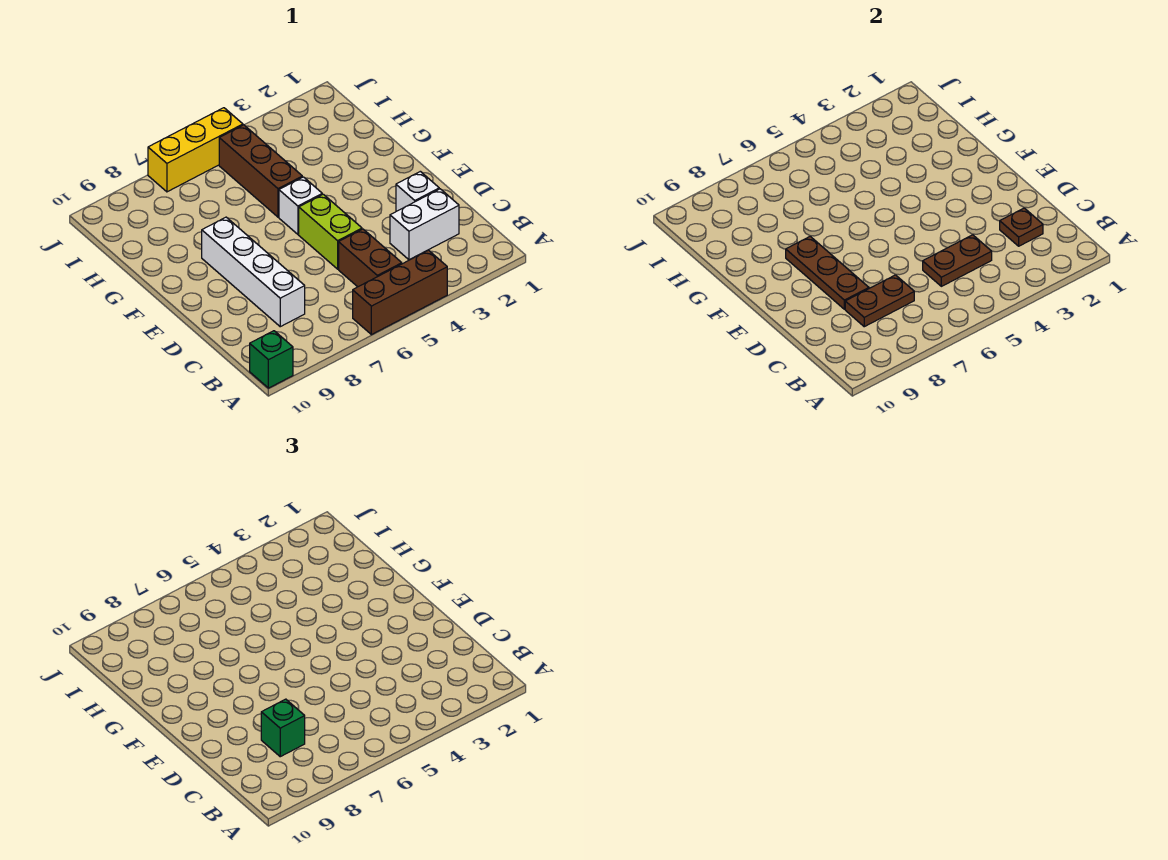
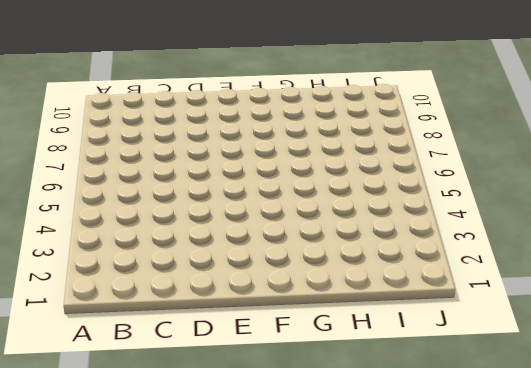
none -> brown brick A4:A6 level 1
none -> green brick A10 level 1
none -> brown brick B5:C5 level 1

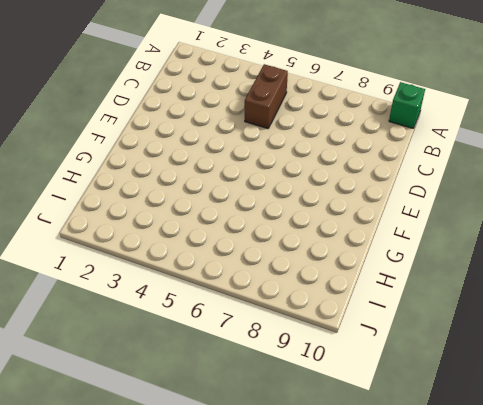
none -> brown brick A4:A6 level 1
none -> white brick C2:C3 level 1
none -> white brick C8:F8 level 1

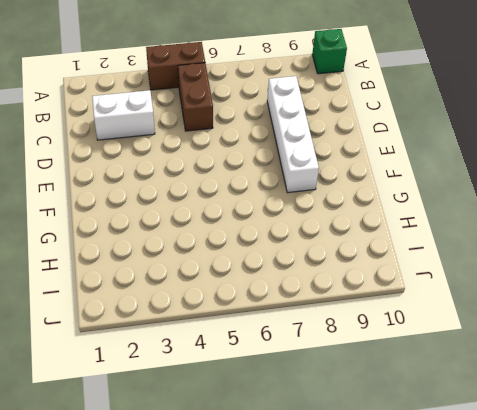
brown brick A4:A5 level 1 -> brown brick A4:A6 level 1
none -> white brick D2 level 1
none -> lime brick D5:E5 level 1
none -> white brick F5 level 1

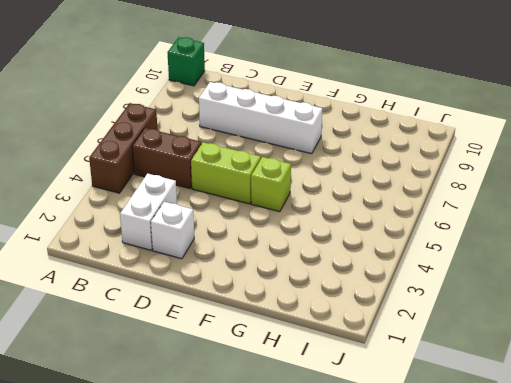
lime brick F5 level 1 -> white brick F5 level 1
none -> brown brick G5:I5 level 1
none -> yellow brick J5:J7 level 1
none -> brown plate C2 level 2

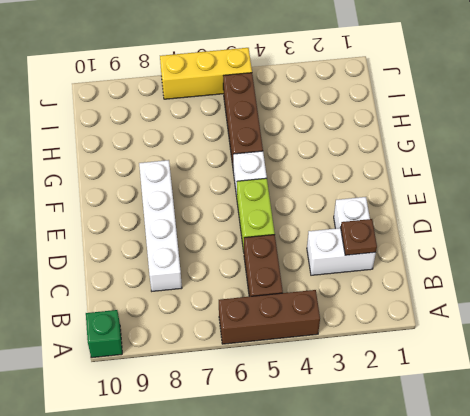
none -> brown plate C4:C5 level 2
none -> brown plate C7:C8 level 2
none -> brown plate D8:F8 level 2

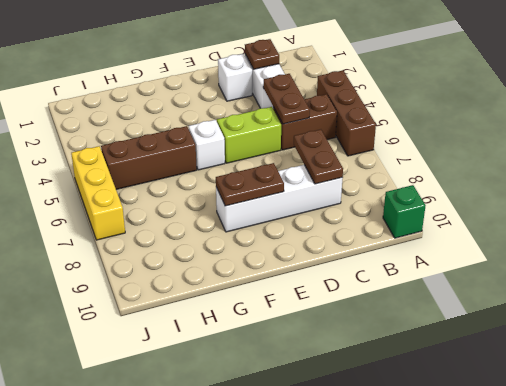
brown plate E8:F8 level 2 -> brown plate D8:F8 level 2
none -> green brick C8 level 3

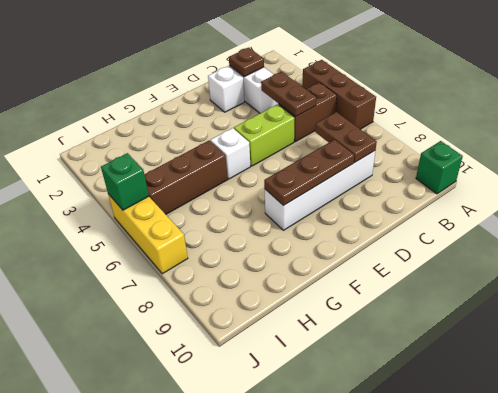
green brick J5 level 2 -> green brick C8 level 3

